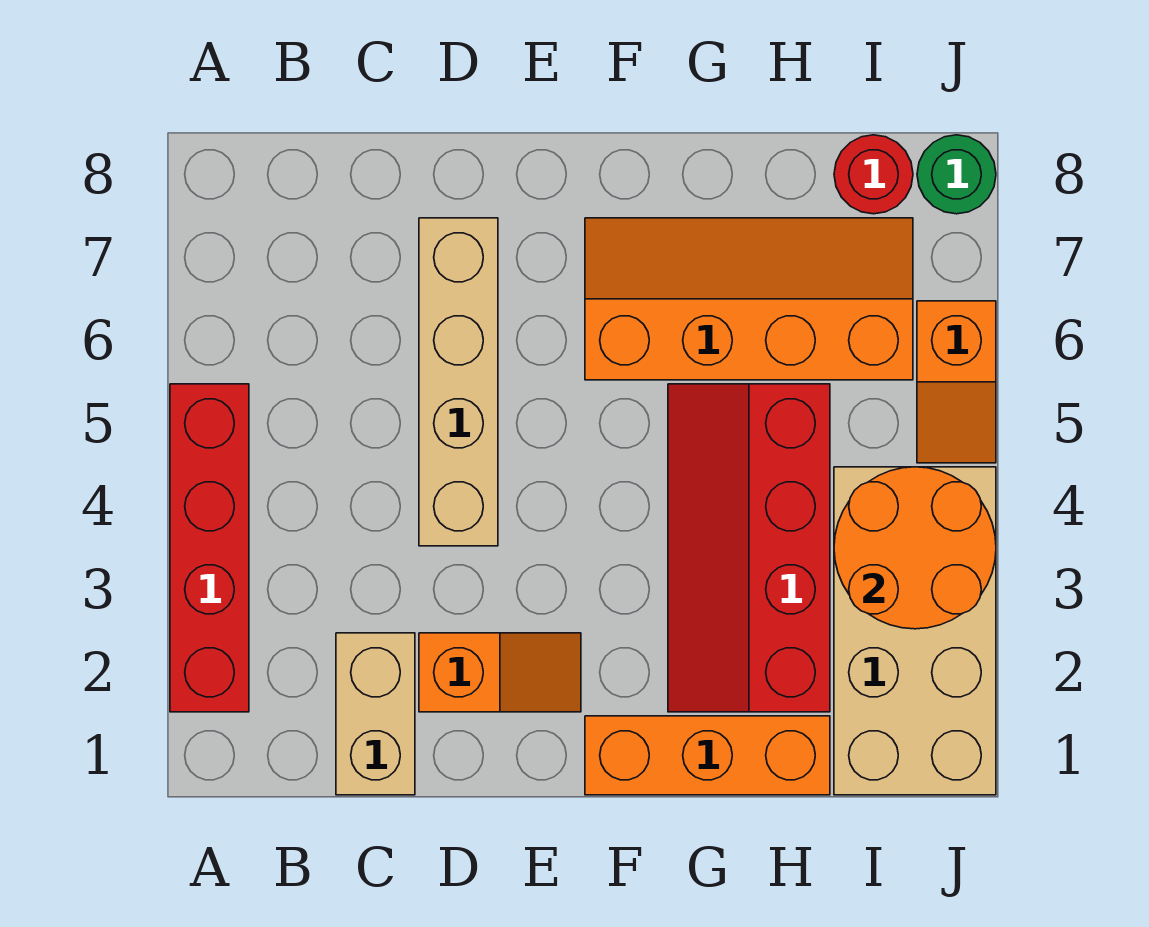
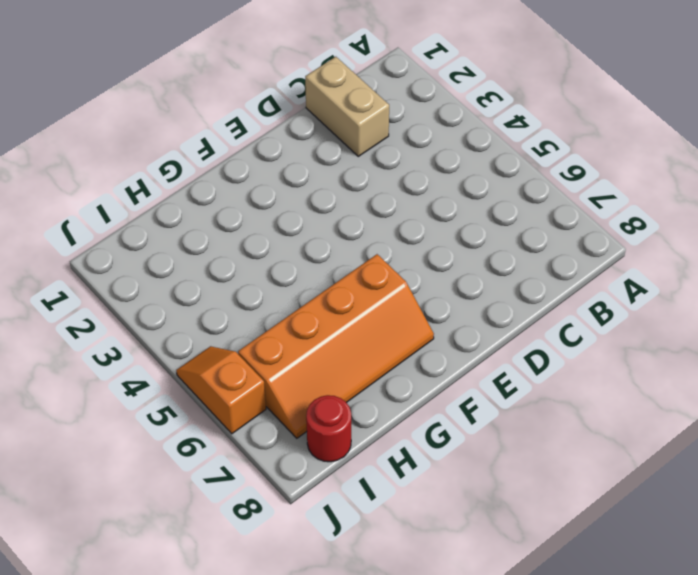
none -> red brick A2:A5 level 1
none -> orange slope D2:E2 level 1 top D
none -> tan brick D4:D7 level 1

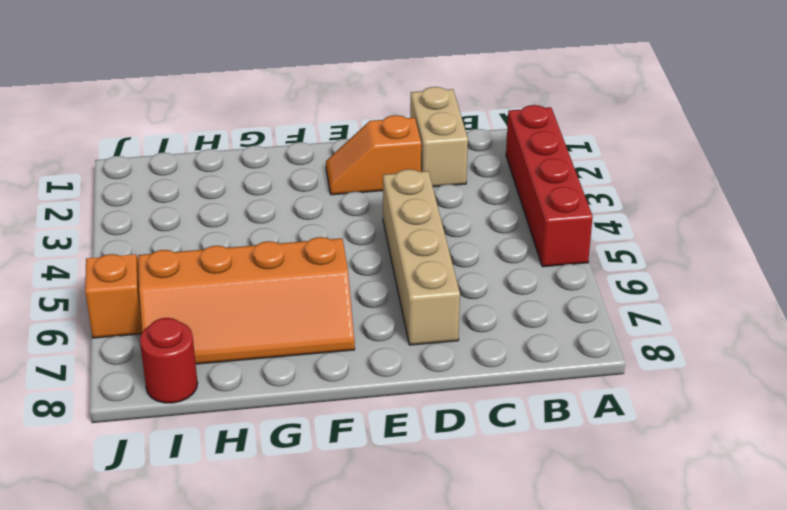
none -> orange brick F1:H1 level 1
none -> red slope G2:H5 level 1 top H
none -> tan brick I1:J4 level 1

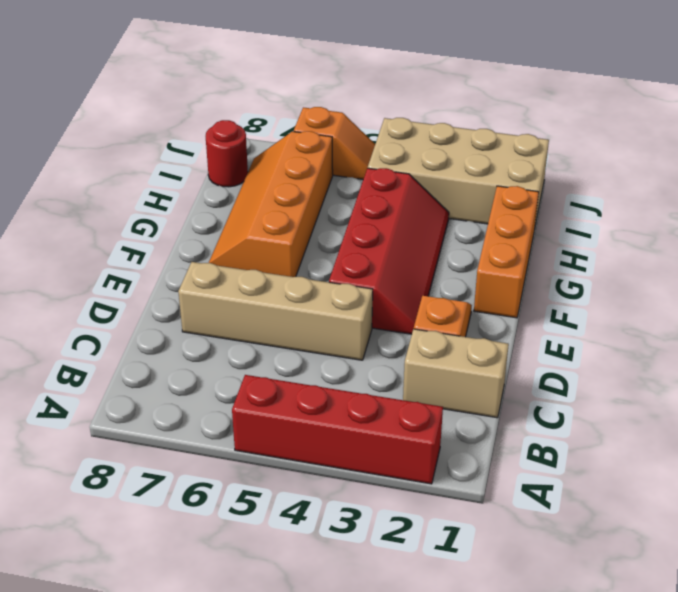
red slope E3:H4 level 1 top 4 -> red slope G2:H5 level 1 top H
none -> green round brick J8 level 1
none -> orange round brick I3:J4 level 2

